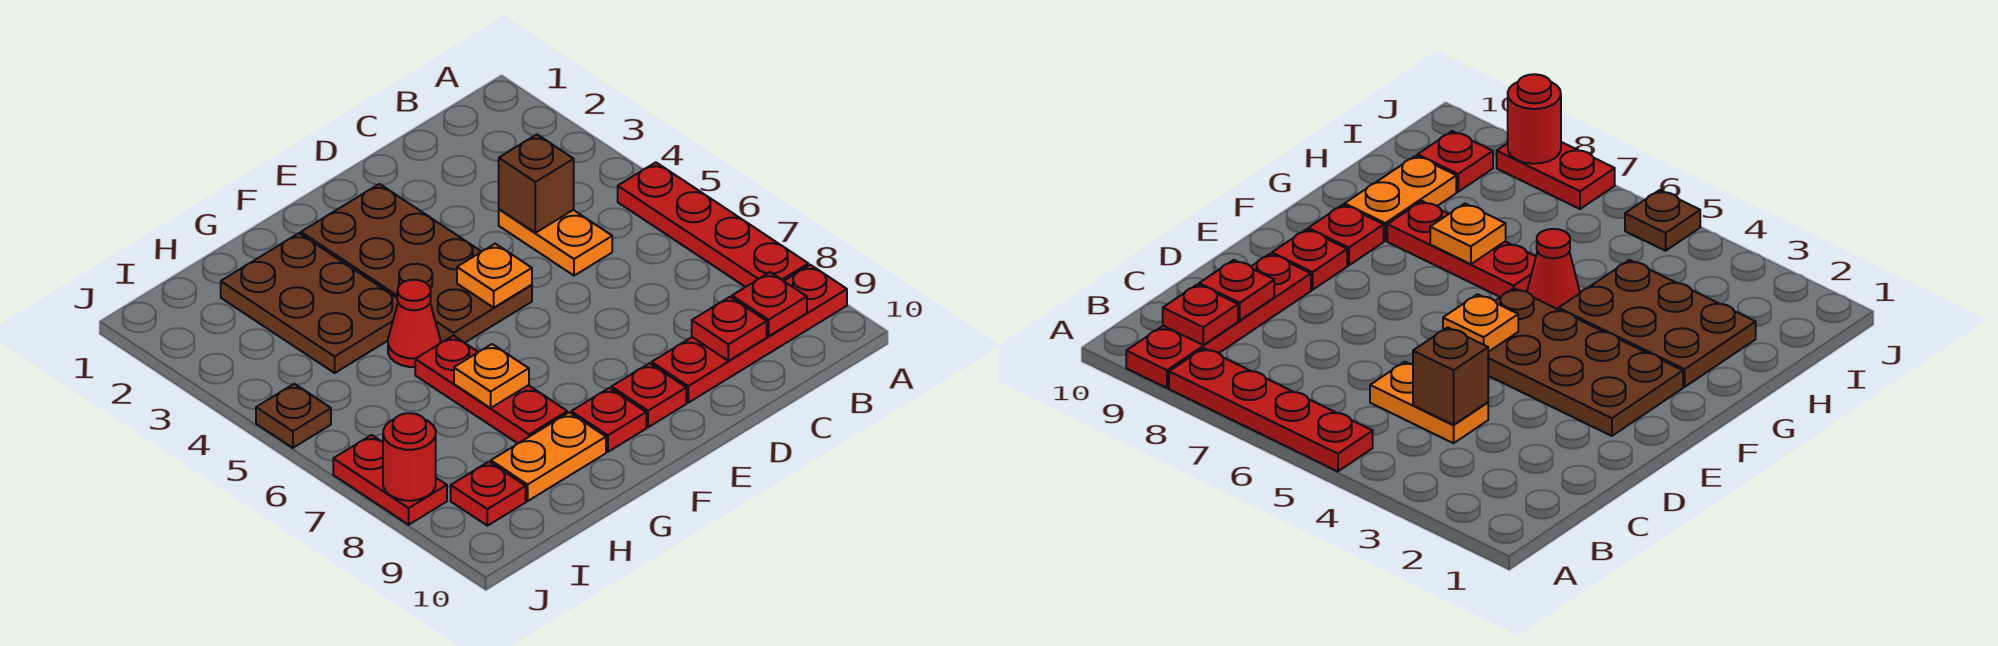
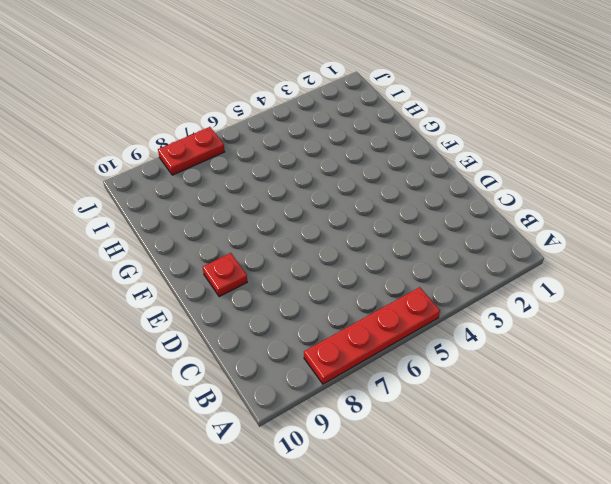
none -> red plate A9:D9 level 1
none -> orange plate C4:C5 level 1
none -> brown plate E2:F5 level 1

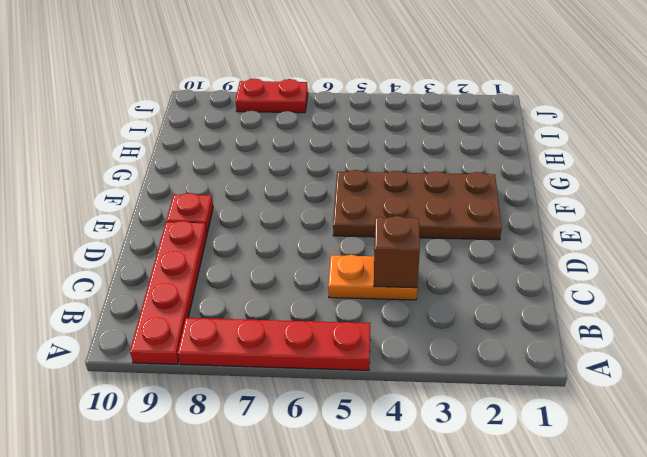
none -> red plate F9 level 1
none -> brown plate G2:H4 level 1
none -> red cone G5 level 1

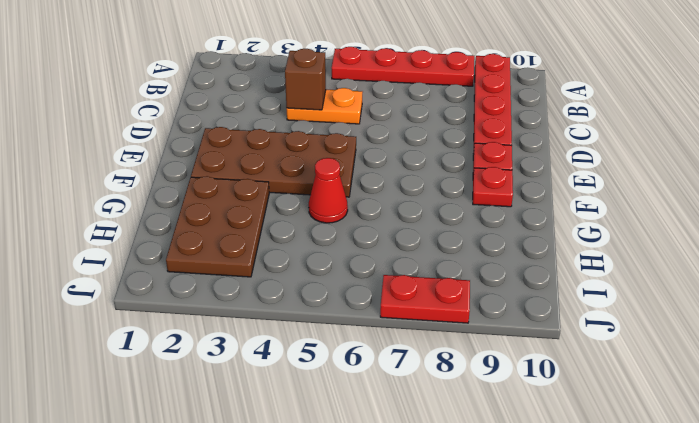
brown plate G2:I3 level 1 -> brown plate G2:H4 level 1
none -> red plate G6:G8 level 1
none -> orange plate G9:H9 level 1
none -> red plate I9 level 1

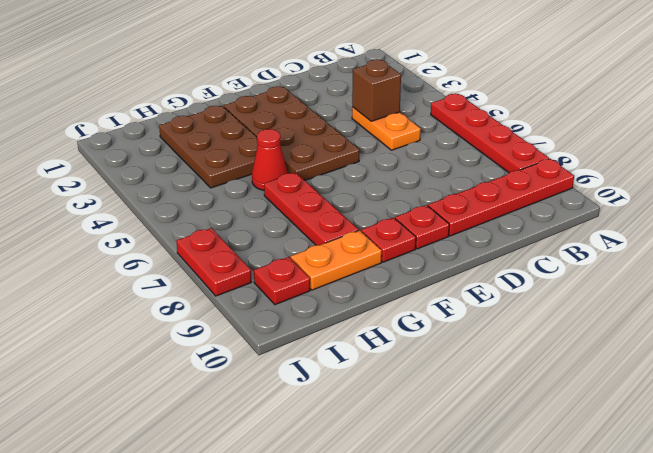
none -> brown plate J5 level 1
none -> red plate B9 level 2
none -> red plate C9 level 2

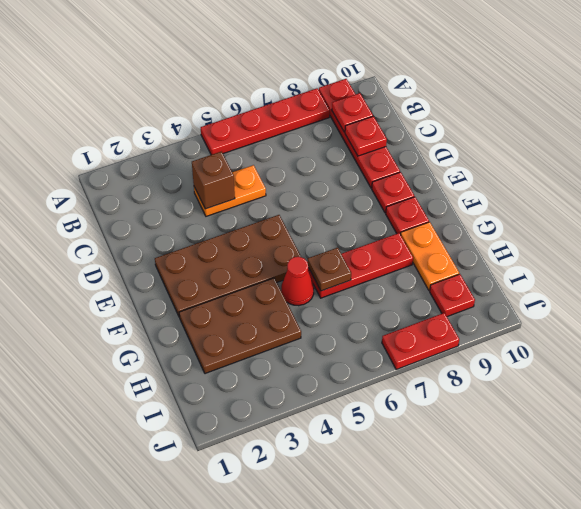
brown plate G6 level 2 -> brown plate J5 level 1
none -> orange plate E5 level 2
none -> orange plate G7 level 2
none -> red round brick J8 level 2

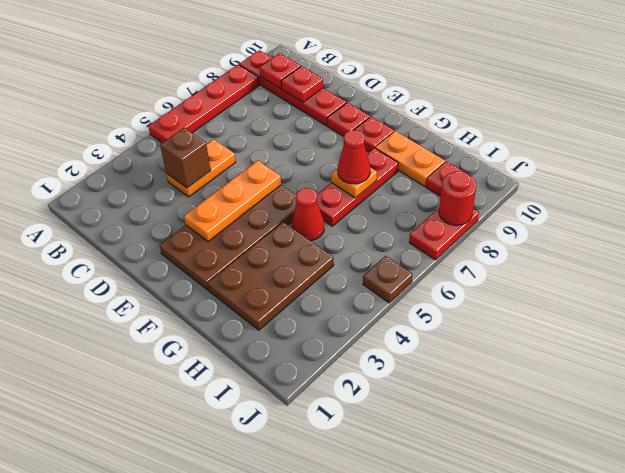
orange plate E3:E5 level 2 -> orange plate E5 level 2
red cone G7 level 3 -> none

